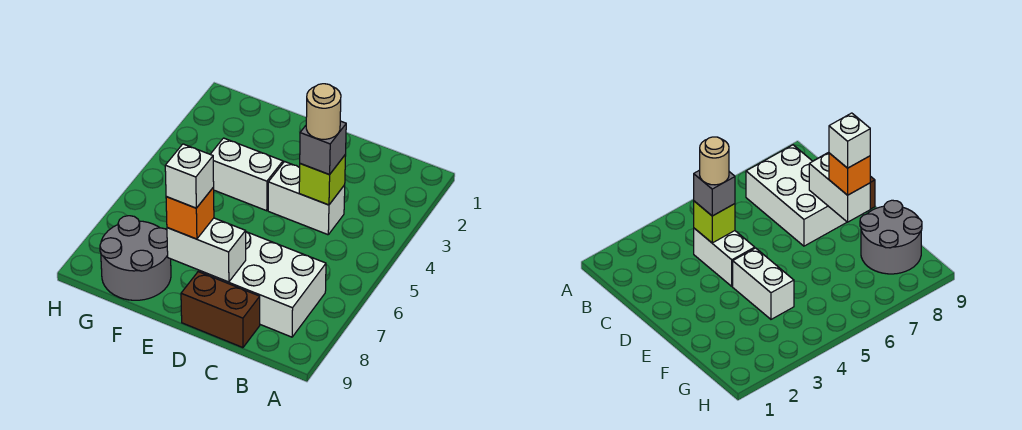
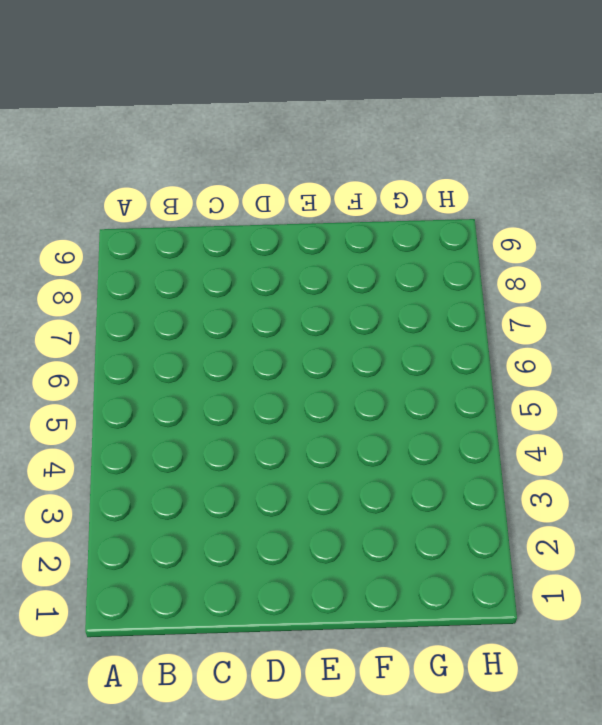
none -> white brick B7:D8 level 1
none -> white brick C4:D4 level 1

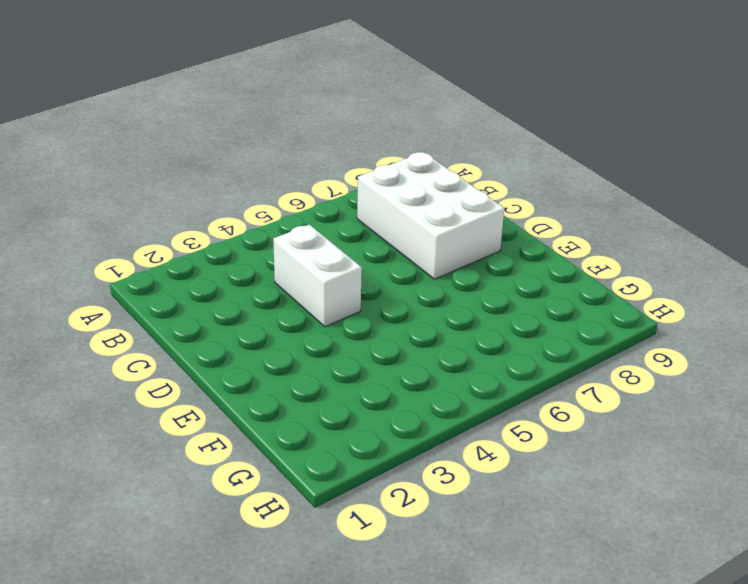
none -> brown brick C9:D9 level 1
none -> white brick E4:F4 level 1

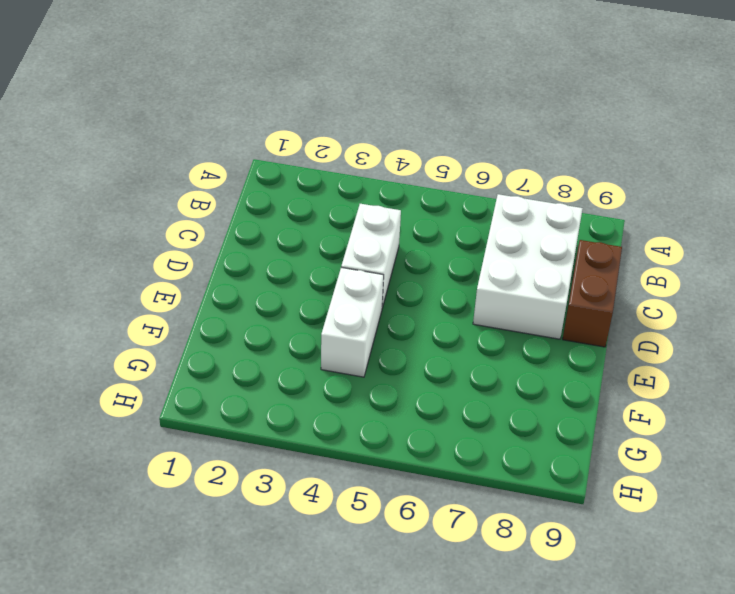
none -> grey round brick F8:G9 level 1
none -> lime brick C4 level 2

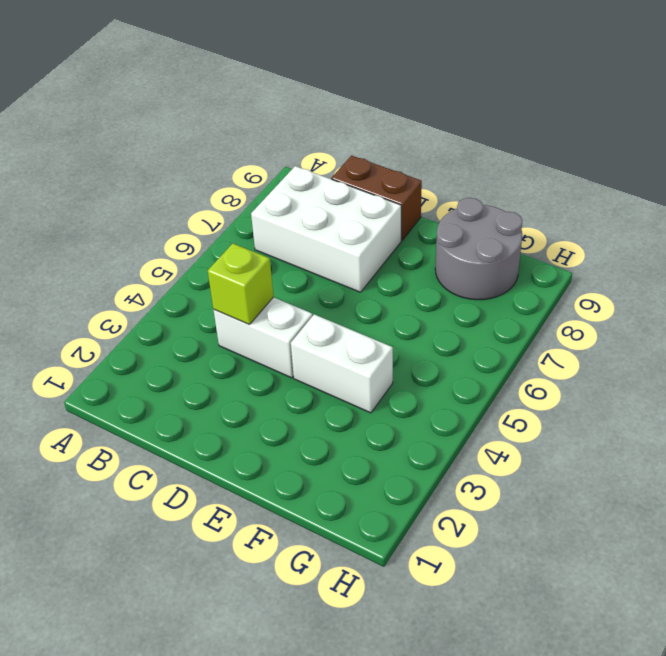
none -> white brick D8:E8 level 2
none -> grey brick C4 level 3

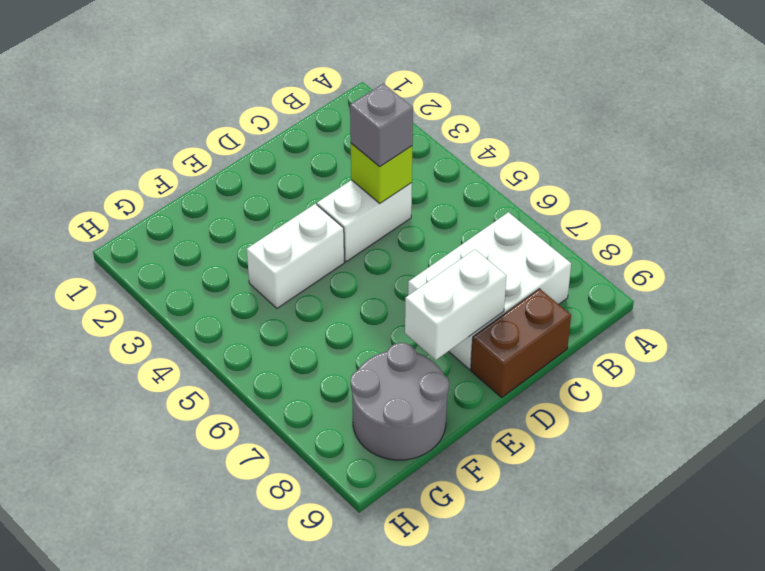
none -> orange brick E8 level 3
none -> tan round brick C4 level 4

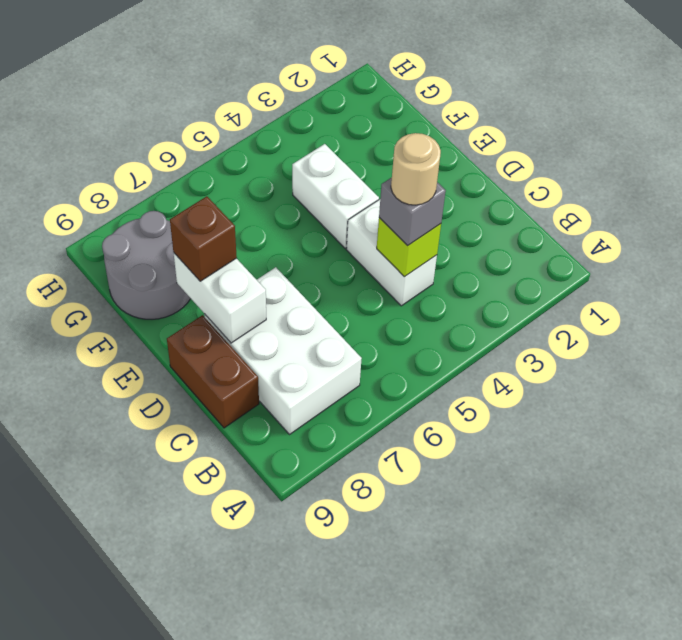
brown brick E8 level 3 -> orange brick E8 level 3
none -> white brick E8 level 4

